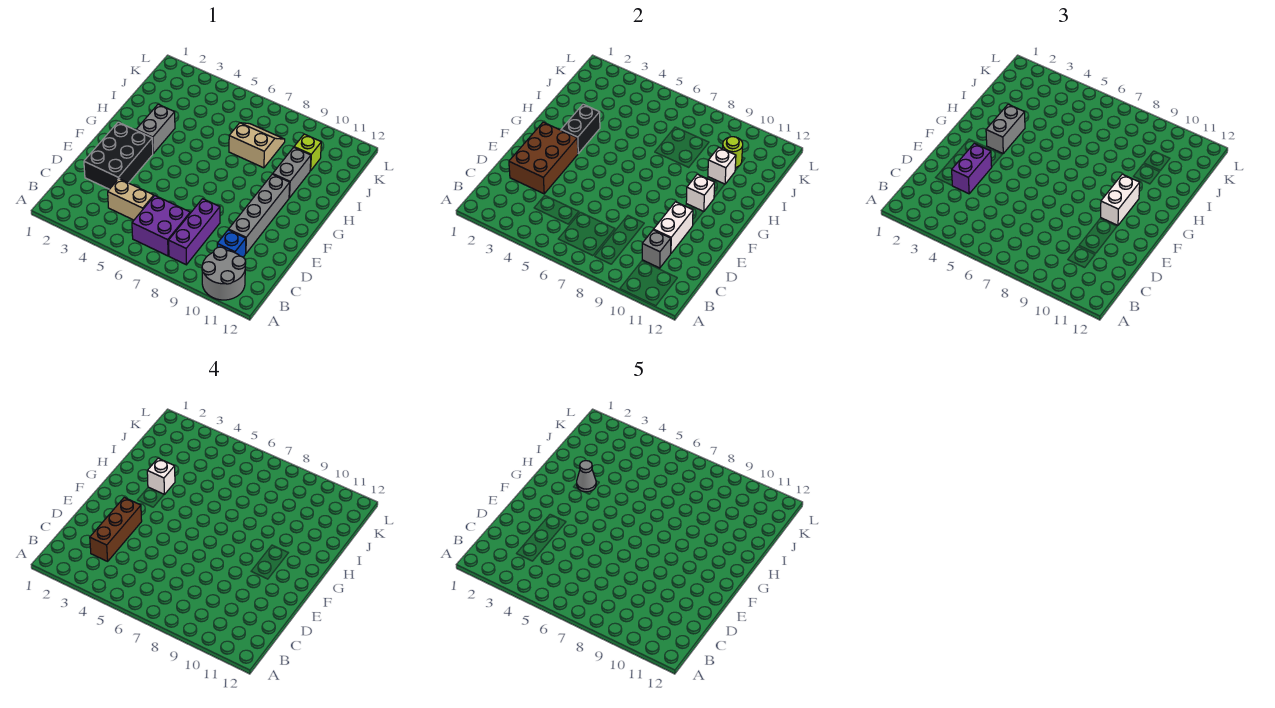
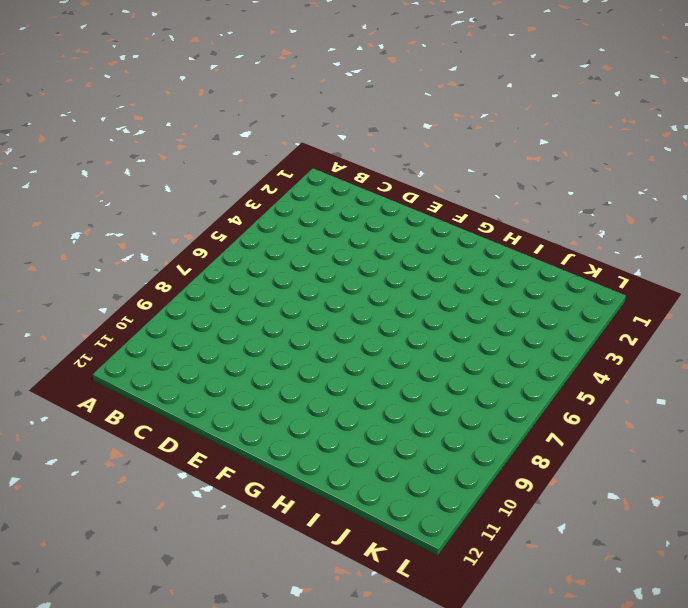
none -> grey round brick A10:B11 level 1
none -> purple brick B6:C7 level 1
none -> purple brick B8:D8 level 1

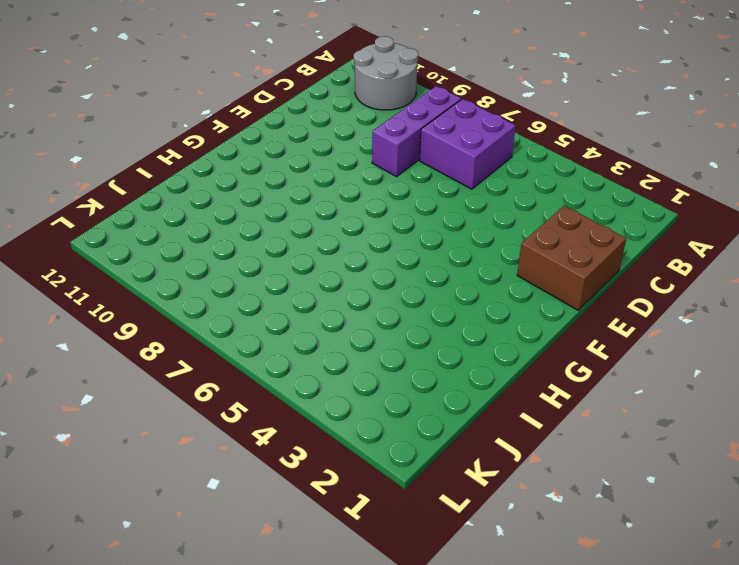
brown brick D1:E2 level 1 -> black brick D2:F3 level 1
none -> tan brick C4:C5 level 1
none -> blue brick C10 level 1
none -> grey brick D10:G10 level 1

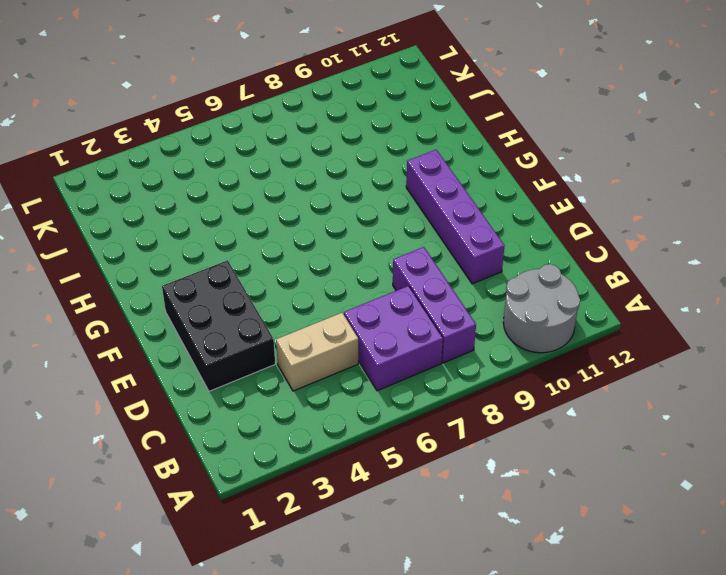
purple brick D10:G10 level 1 -> grey brick D10:G10 level 1
none -> blue brick C10 level 1
none -> grey brick G3:H3 level 1
none -> grey brick H10:I10 level 1

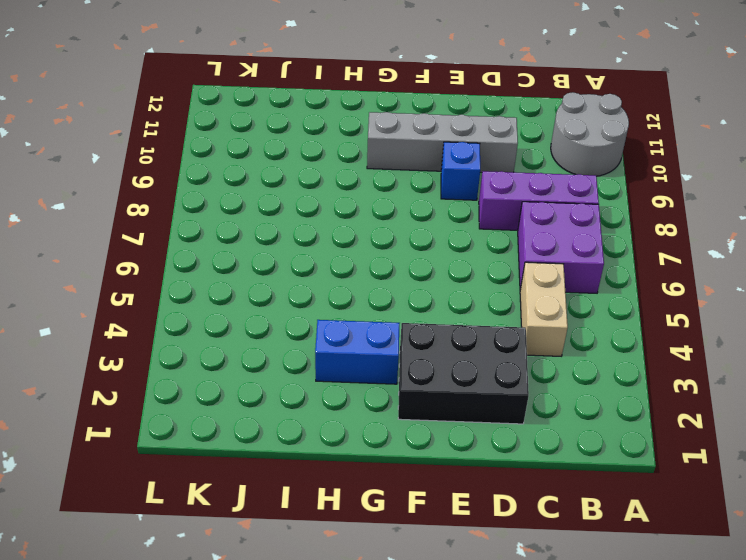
blue brick E9 level 1 -> blue brick C10 level 1
blue brick G3:H3 level 1 -> grey brick G3:H3 level 1
none -> grey brick H10:I10 level 1
none -> tan slope I7:J8 level 1 top I
none -> lime brick J10 level 1

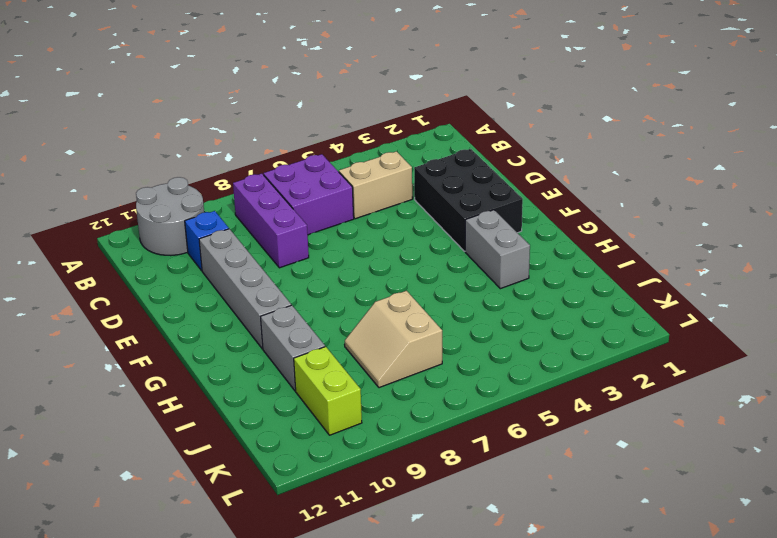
tan slope I7:J8 level 1 top 7 -> tan slope I7:J8 level 1 top I
lime brick J10:K10 level 1 -> lime brick J10 level 1
none -> grey brick C10 level 2
none -> brown brick D2:F3 level 2
none -> white brick D10:E10 level 2

